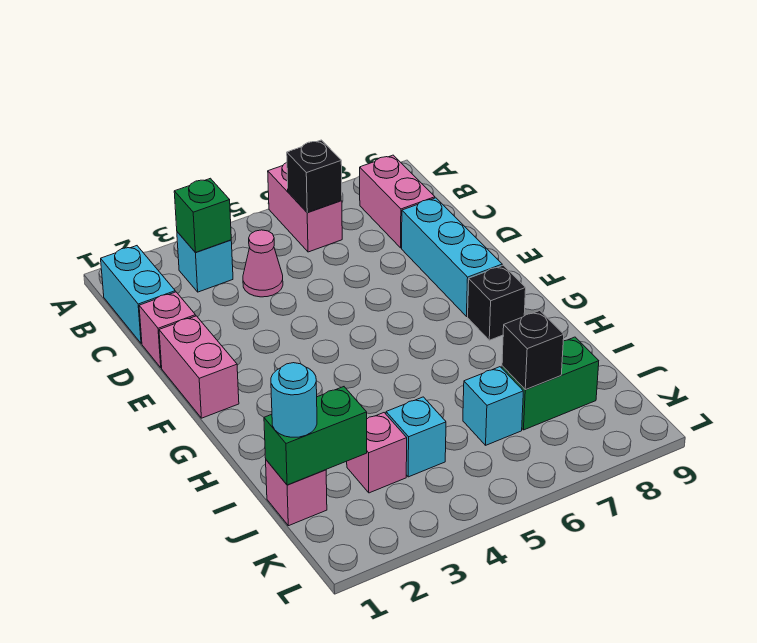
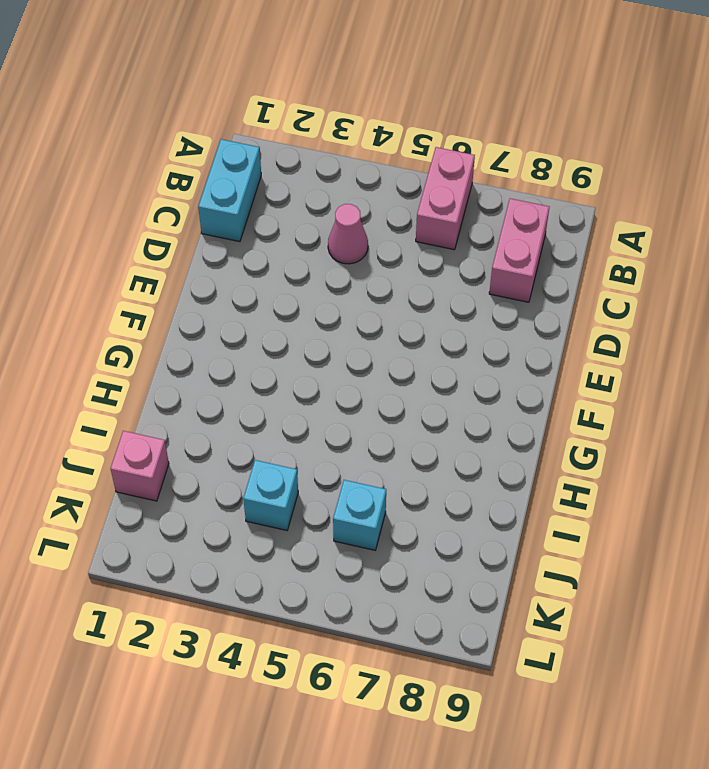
none -> cyan brick B3 level 1
none -> pink brick D1 level 1
none -> cyan brick D8:F8 level 1

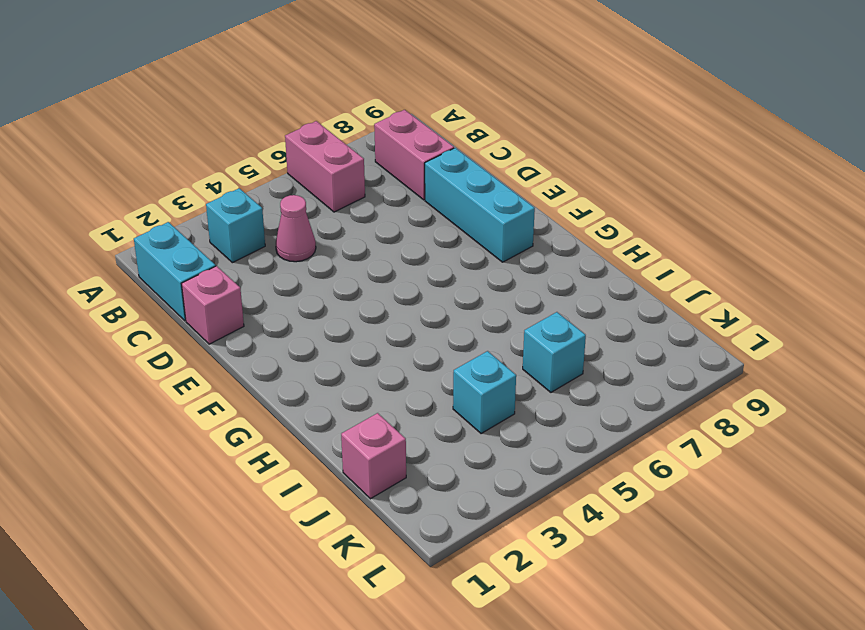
none -> pink brick E1:F1 level 1
none -> black brick G8 level 1
none -> pink brick J3 level 1

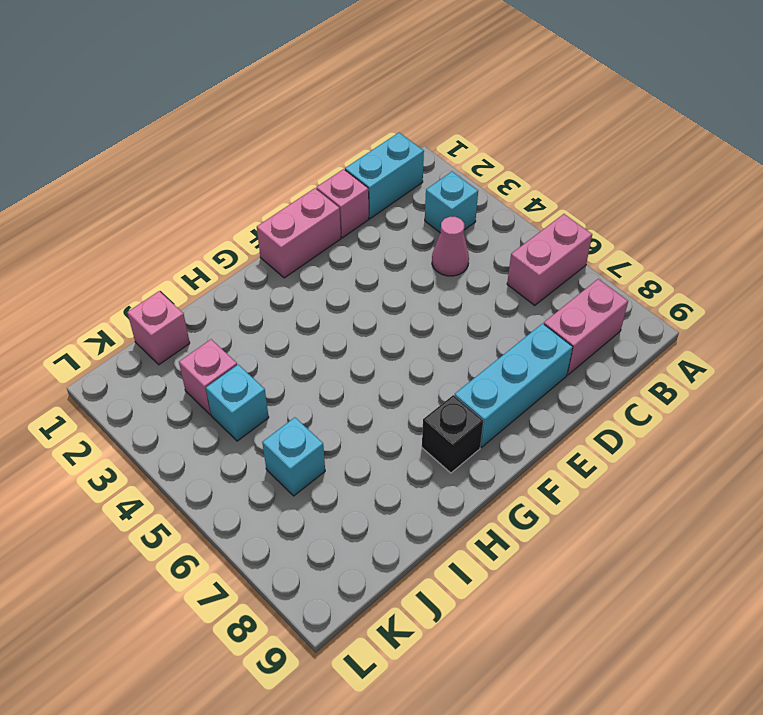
none -> green brick J7:J8 level 1
none -> green brick B3 level 2
none -> black brick B6 level 2

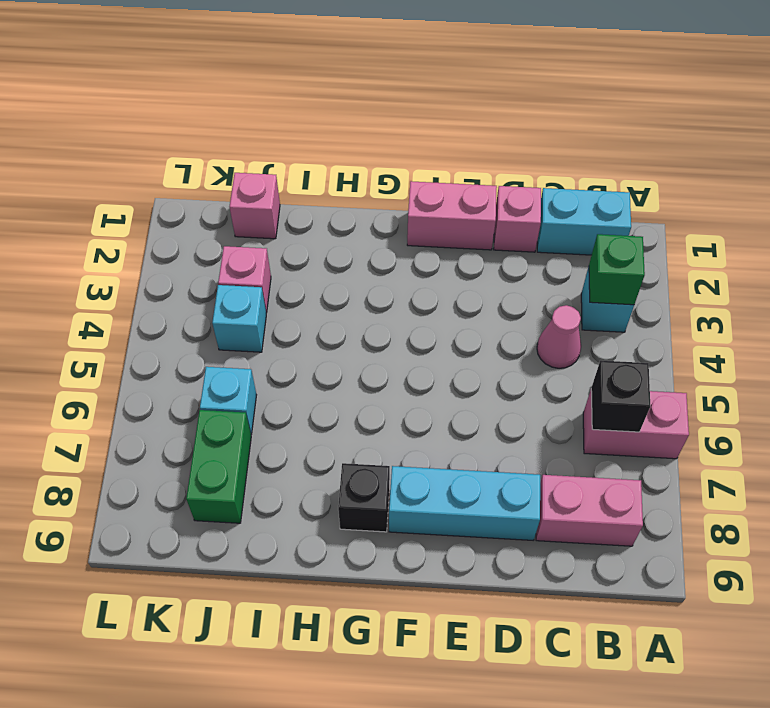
none -> green brick J1:J2 level 2
none -> black brick J7 level 2
none -> cyan round brick J1 level 3

